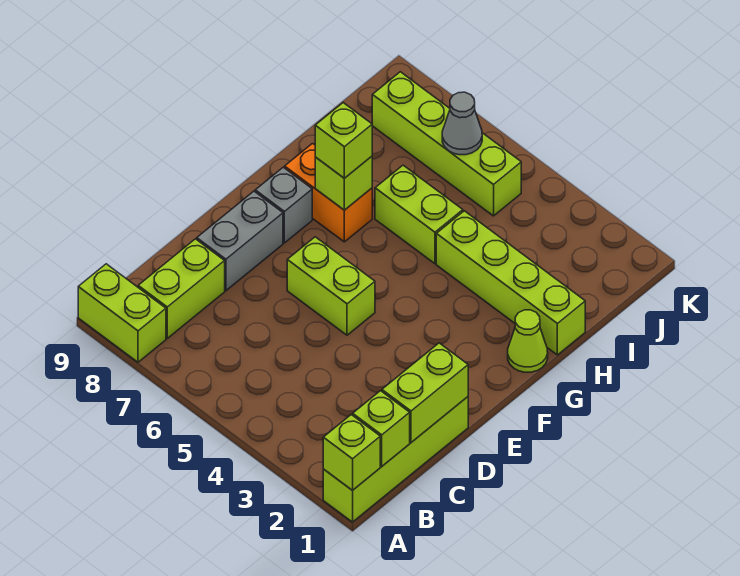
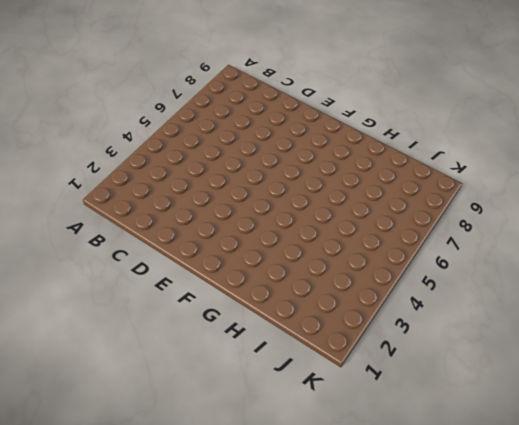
none -> lime brick A1:D1 level 1
none -> lime brick A8:A9 level 1
none -> lime brick B8:C8 level 1

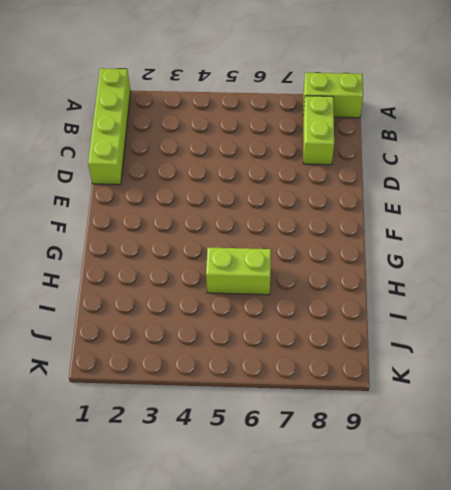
none -> grey brick D8:E8 level 1
none -> lime brick E5:E6 level 1
none -> grey brick F8 level 1

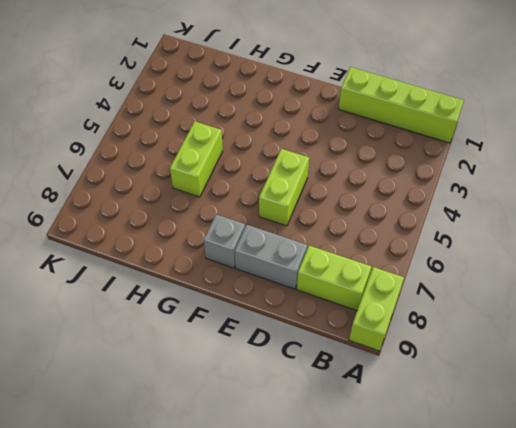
none -> lime cone G1 level 1
none -> orange brick G7:G8 level 1
none -> lime brick H1:H4 level 1

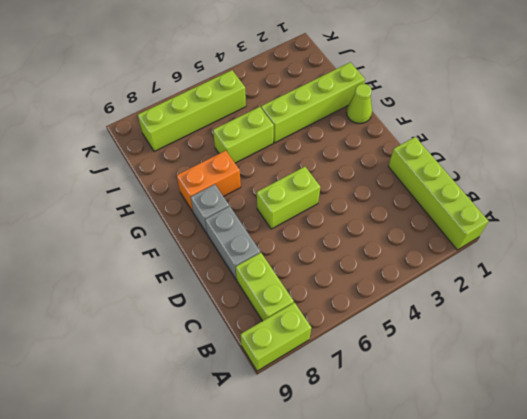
none -> lime brick A1 level 2
none -> lime brick B1 level 2
none -> lime brick C1:D1 level 2

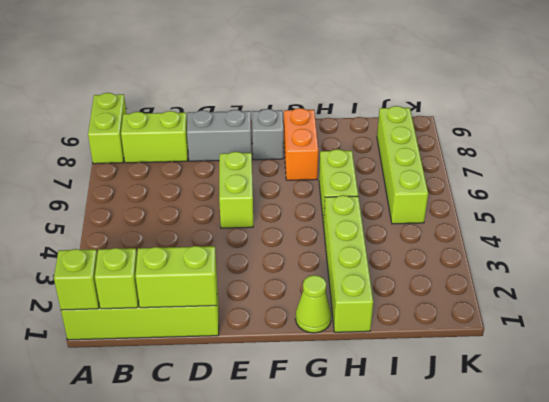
none -> lime brick G7 level 2
none -> grey cone J6 level 2
none -> lime brick G7 level 3

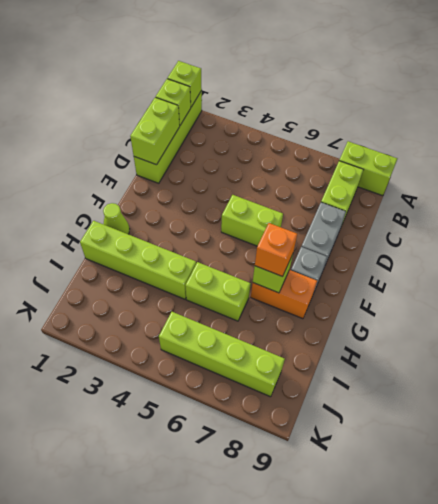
orange brick G7 level 3 -> lime brick G7 level 3
none -> grey cone J6 level 2

